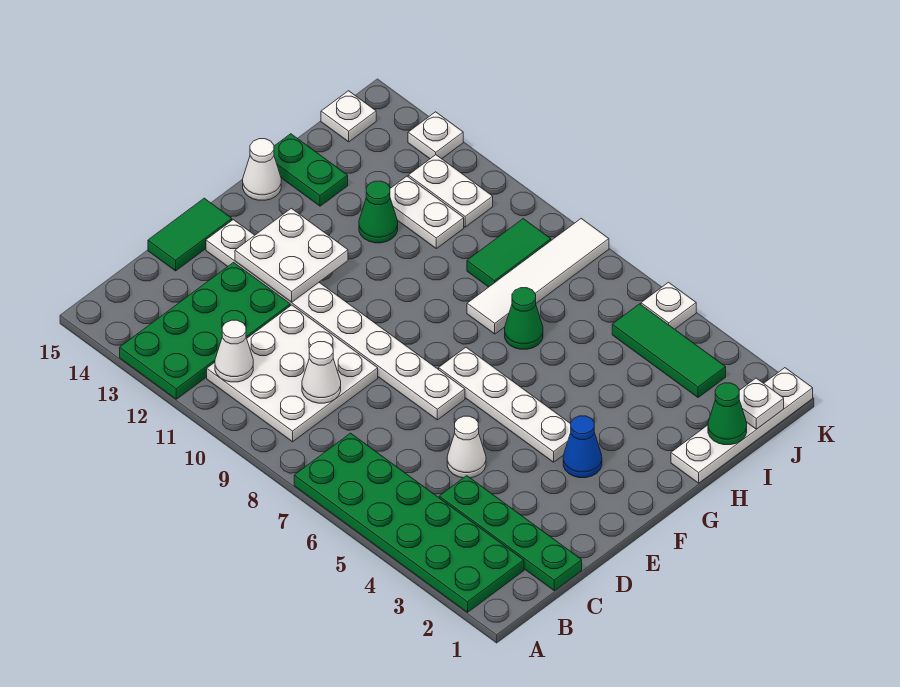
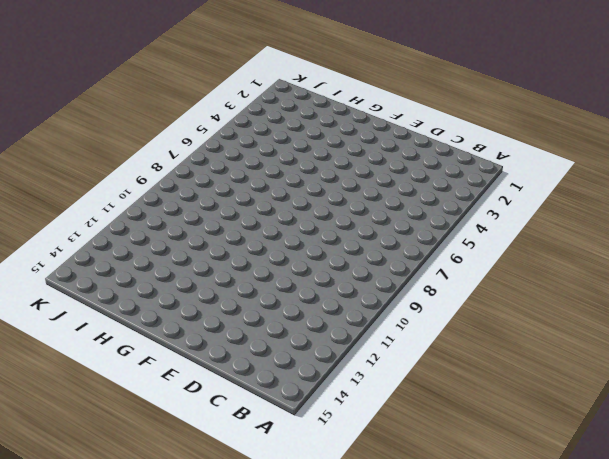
none -> green plate A2:B7 level 1
none -> green plate A12:D13 level 1
none -> white plate B9:D11 level 1

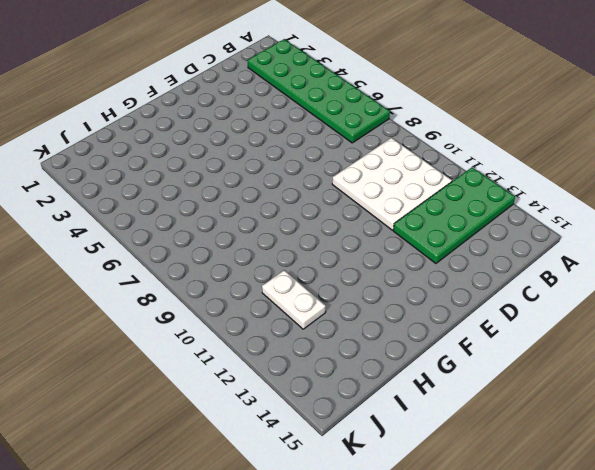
none -> green plate C1:C4 level 1
none -> white cone D5 level 1
none -> green tile D15:E15 level 1

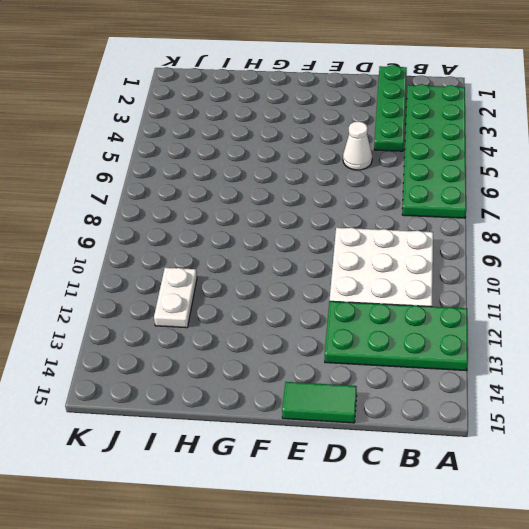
none -> white plate E7:E14 level 1
none -> blue cone F3 level 1
none -> white plate F4:F7 level 1

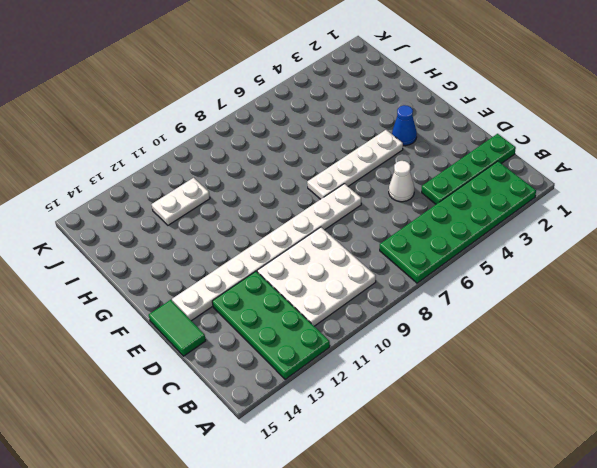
none -> white cone G15 level 1
none -> white plate H1:K1 level 1
none -> green cone H7 level 1

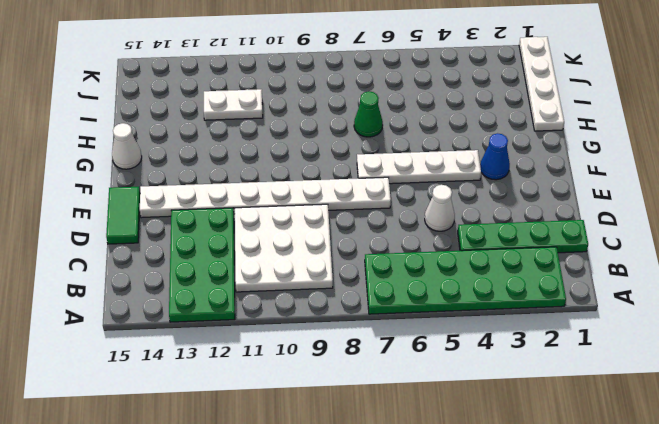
none -> white tile H8:K8 level 1
none -> green cone H12 level 1
none -> green plate H14:H15 level 1

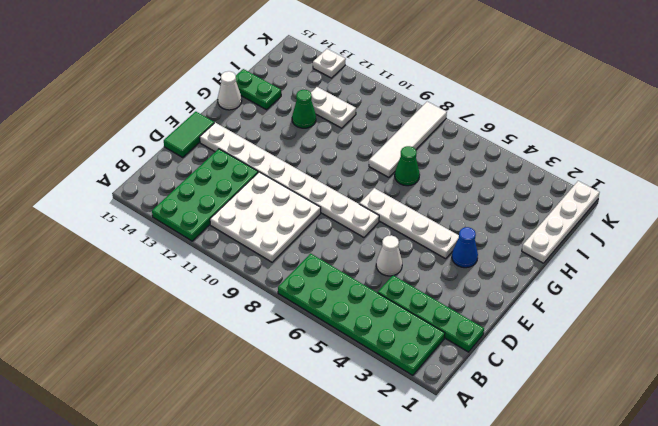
none -> green tile I9:J9 level 1
none -> green tile J3:J5 level 1
none -> white plate J11:J12 level 1

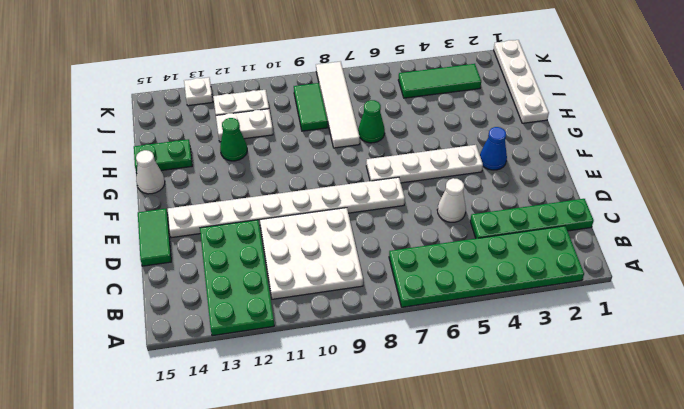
none -> white plate J15 level 1
none -> white plate K5 level 1
none -> white cone B11 level 2

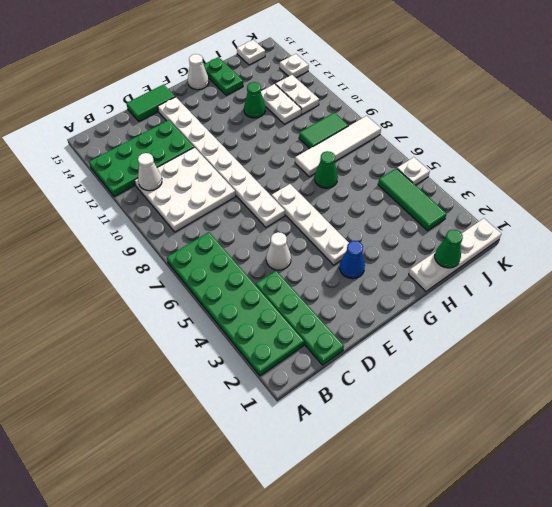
none -> white cone C9 level 2
none -> white plate E12:F13 level 2
none -> white plate J1 level 2

